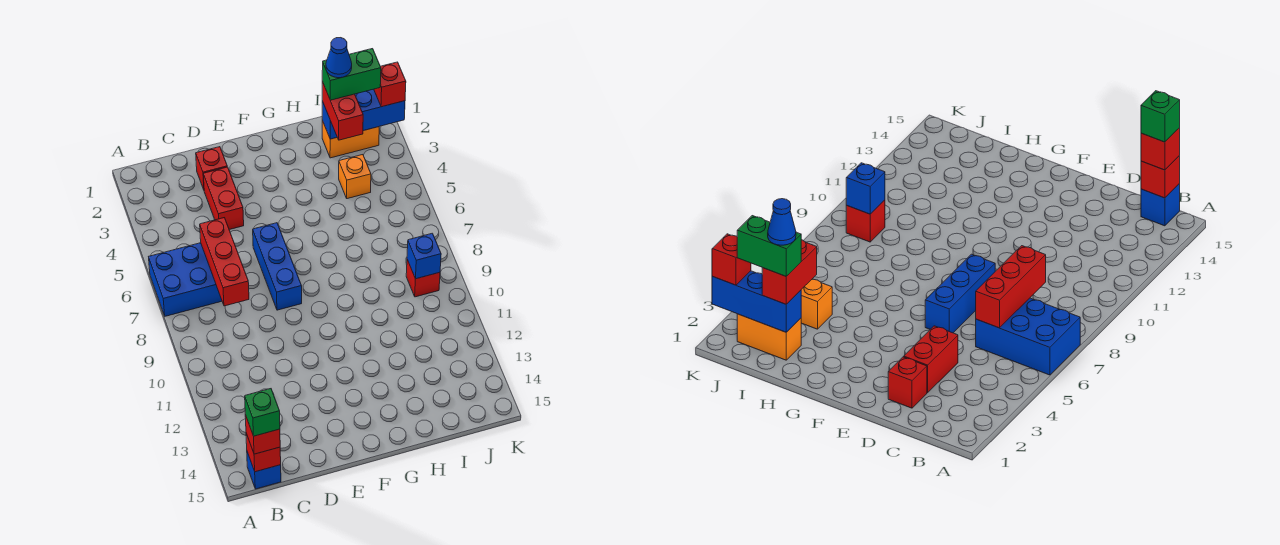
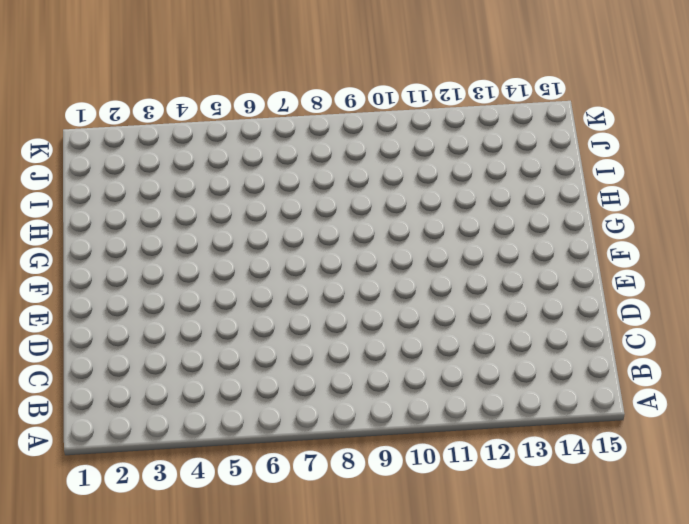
none -> blue brick A6:C7 level 1
none -> blue brick B15 level 1
none -> red brick D2 level 1

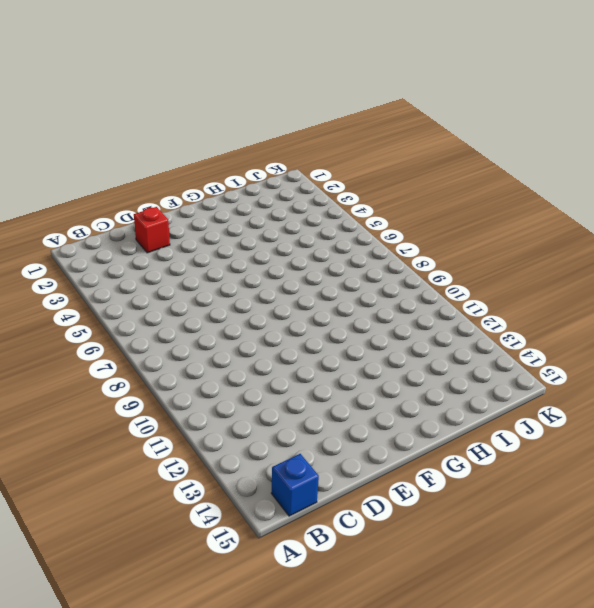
none -> blue brick A6:C7 level 1
none -> red brick D3:D4 level 1
none -> blue brick E6:E8 level 1

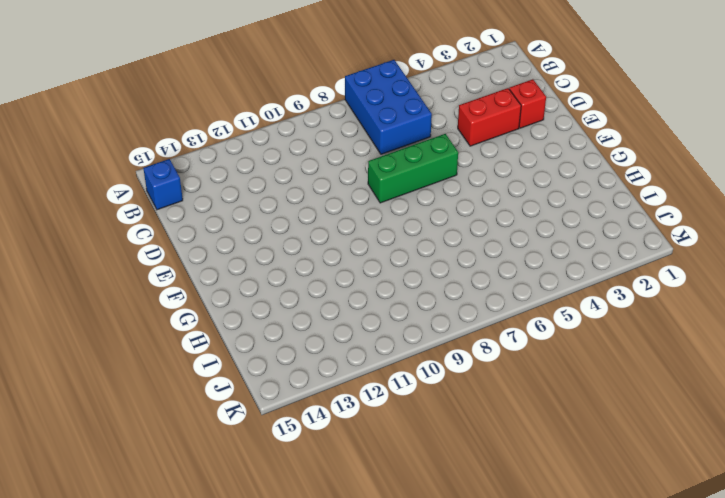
green brick E6:E8 level 1 -> blue brick E6:E8 level 1
none -> orange brick I2:J2 level 1
none -> orange brick I4 level 1
none -> red brick J9 level 1

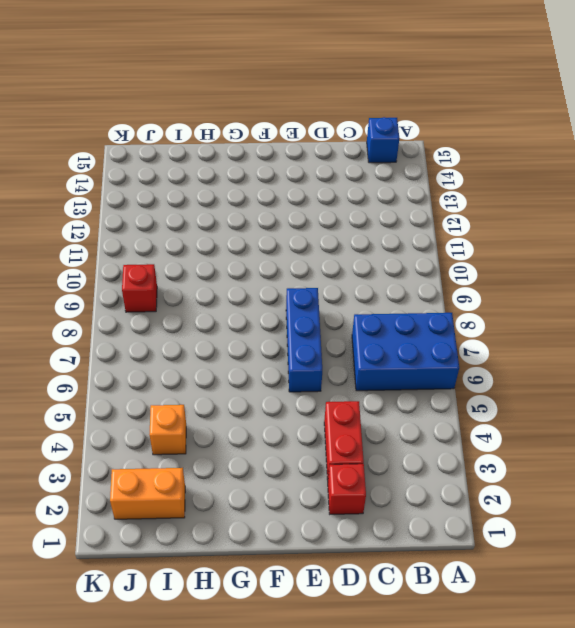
none -> red brick B15 level 2
none -> red brick C6:C8 level 2
none -> blue brick I2:K2 level 2

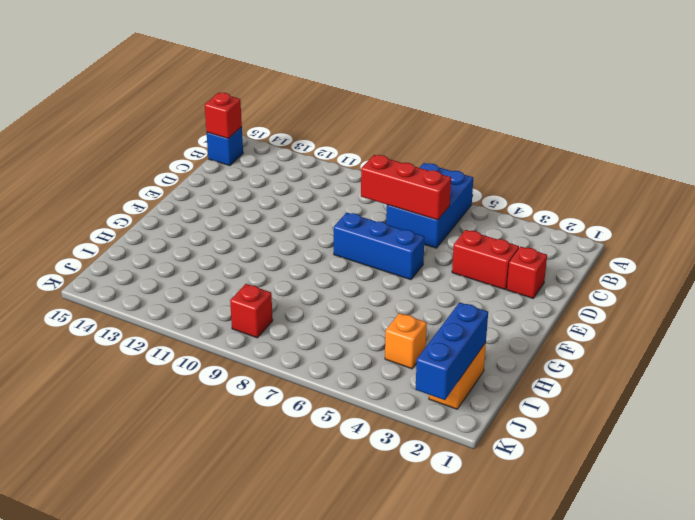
none -> blue brick J9 level 2
none -> red brick B15 level 3
none -> red brick I2:I3 level 3

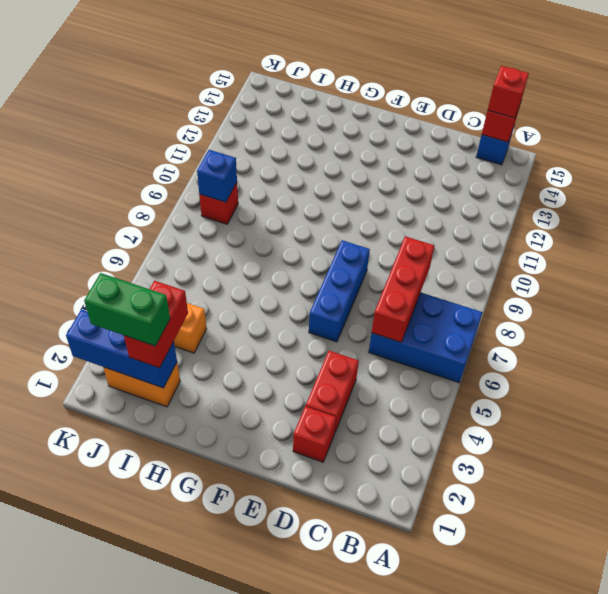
none -> red brick K2 level 3
none -> green brick B15 level 4
none -> blue cone I2 level 5

